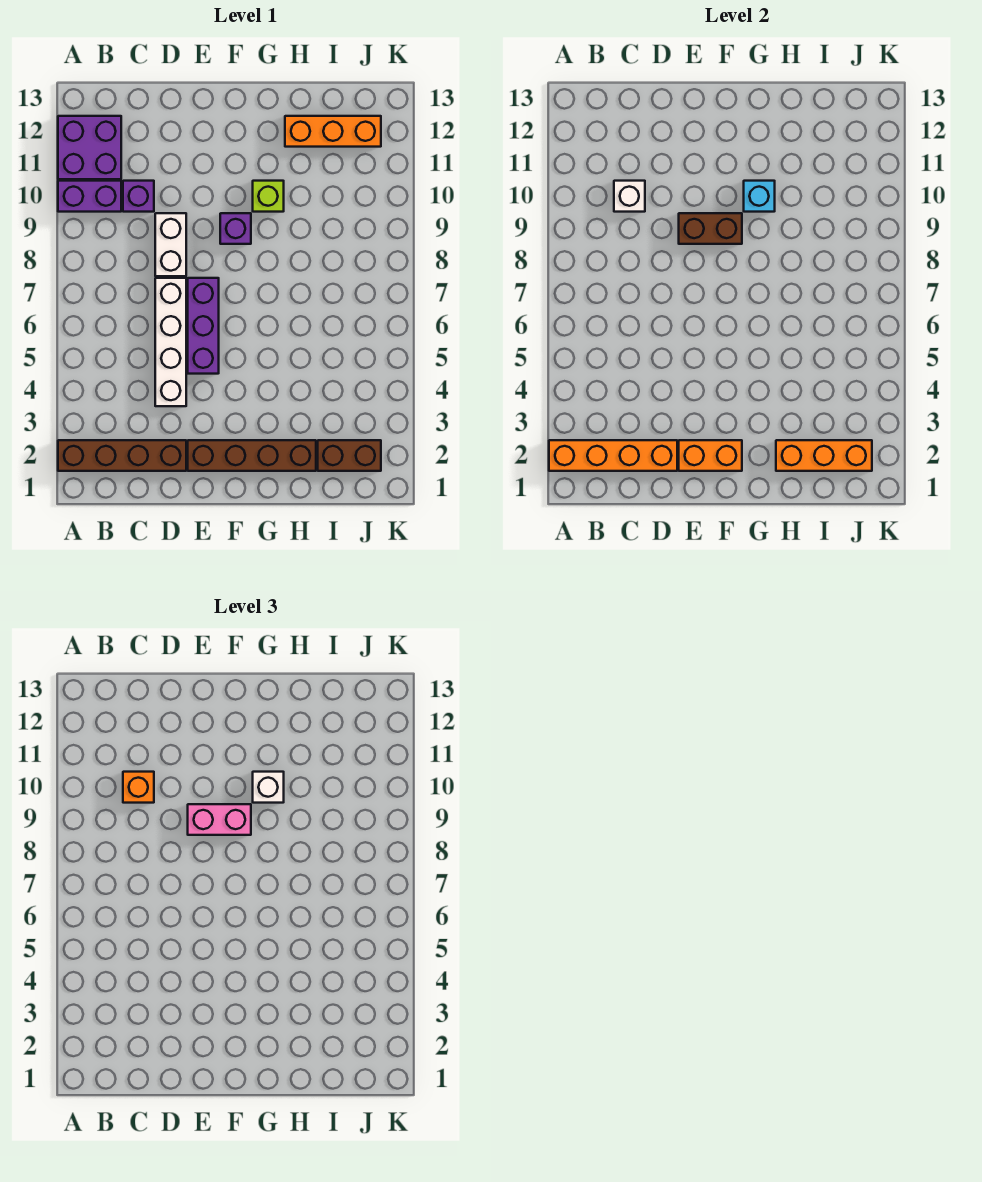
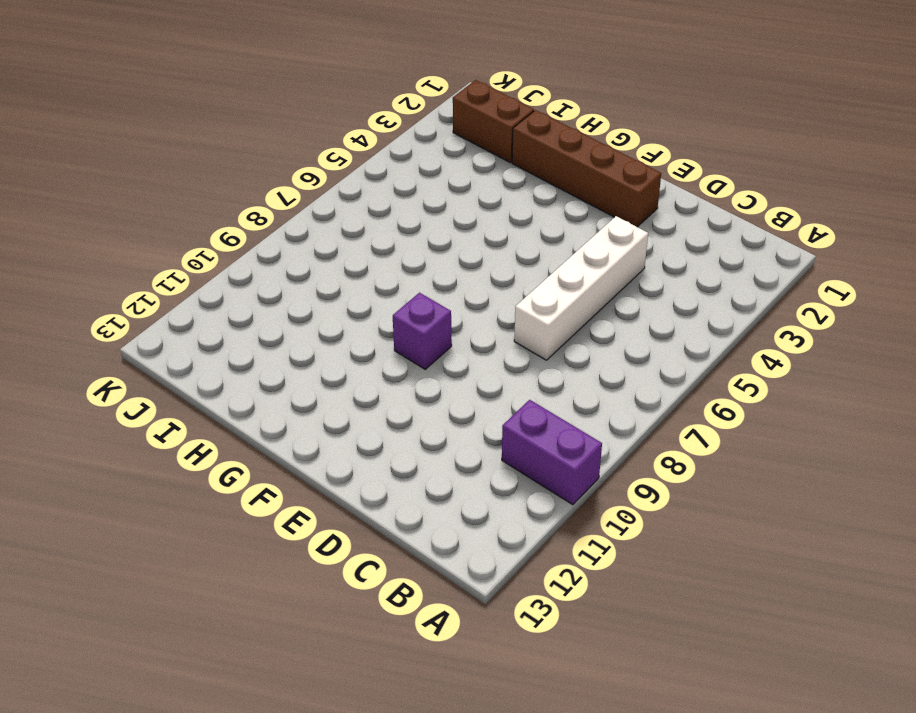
none -> brown brick A2:D2 level 1
none -> purple brick A11:B12 level 1
none -> purple brick C10 level 1

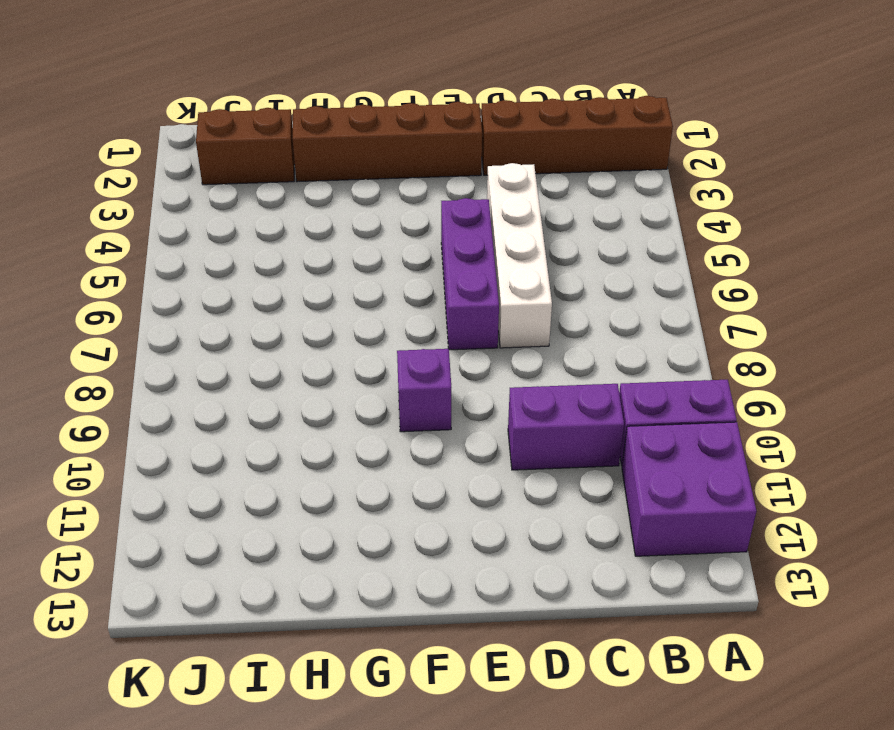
purple brick C10:D10 level 1 -> purple brick C10 level 1
none -> white brick D8:D9 level 1
none -> lime brick G10 level 1
none -> orange brick H12:J12 level 1

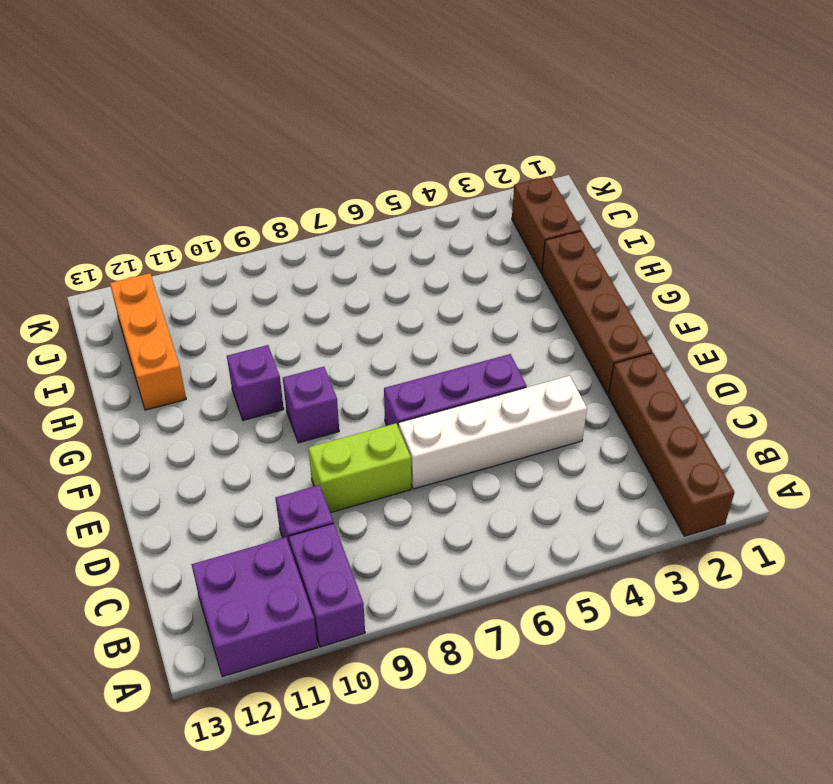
lime brick D8:D9 level 1 -> white brick D8:D9 level 1
purple brick G10 level 1 -> lime brick G10 level 1
none -> orange brick A2:D2 level 2
none -> white brick C10 level 2
none -> orange brick E2:F2 level 2

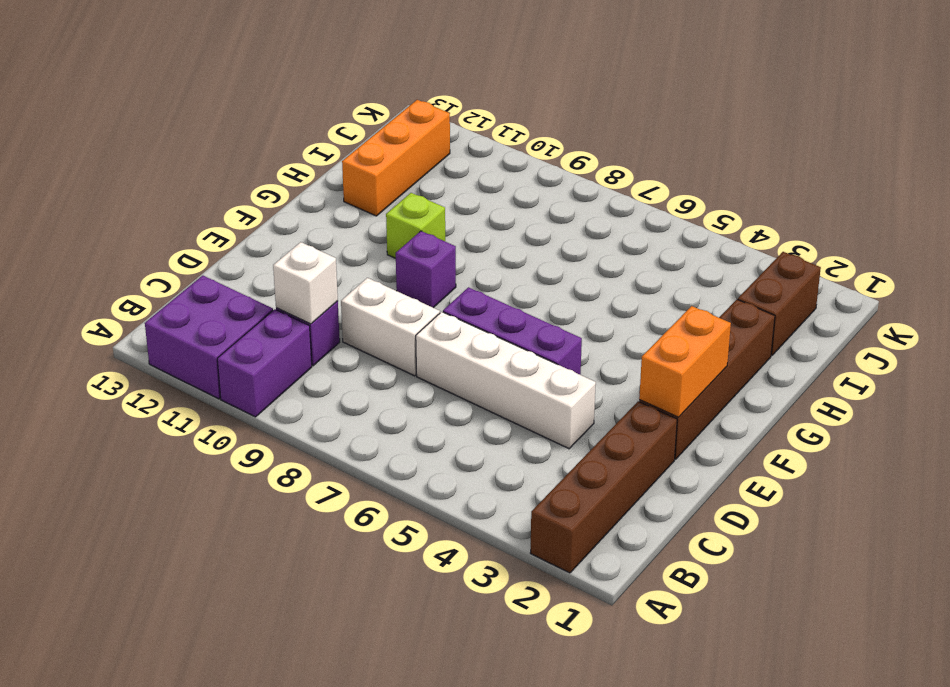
none -> orange brick A2:D2 level 2
none -> brown brick E9:F9 level 2
none -> cyan brick G10 level 2

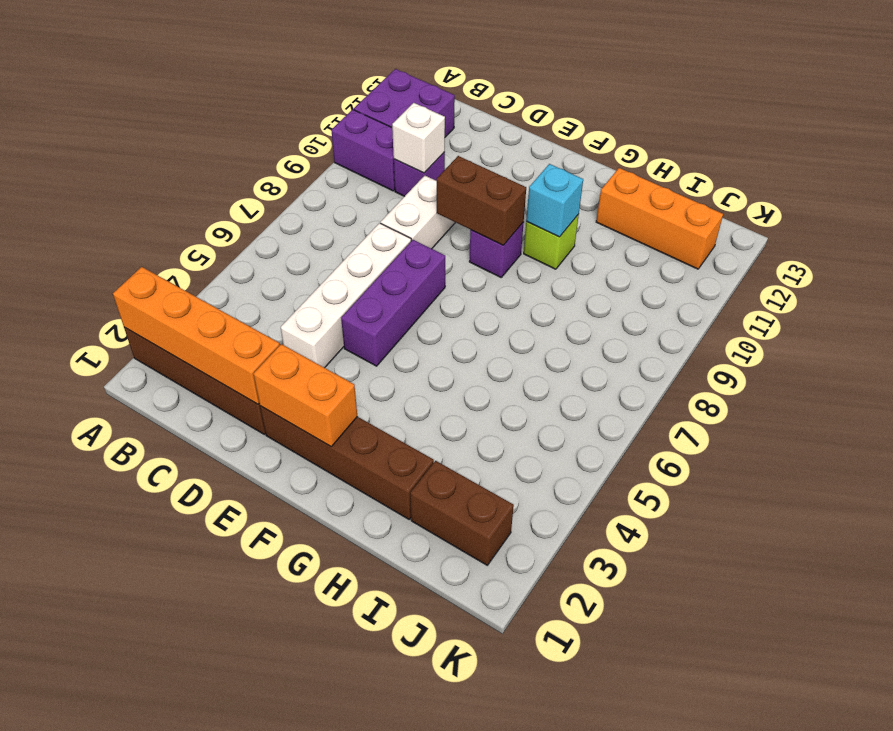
none -> orange brick H2:J2 level 2
none -> orange brick C10 level 3
none -> pink brick E9:F9 level 3

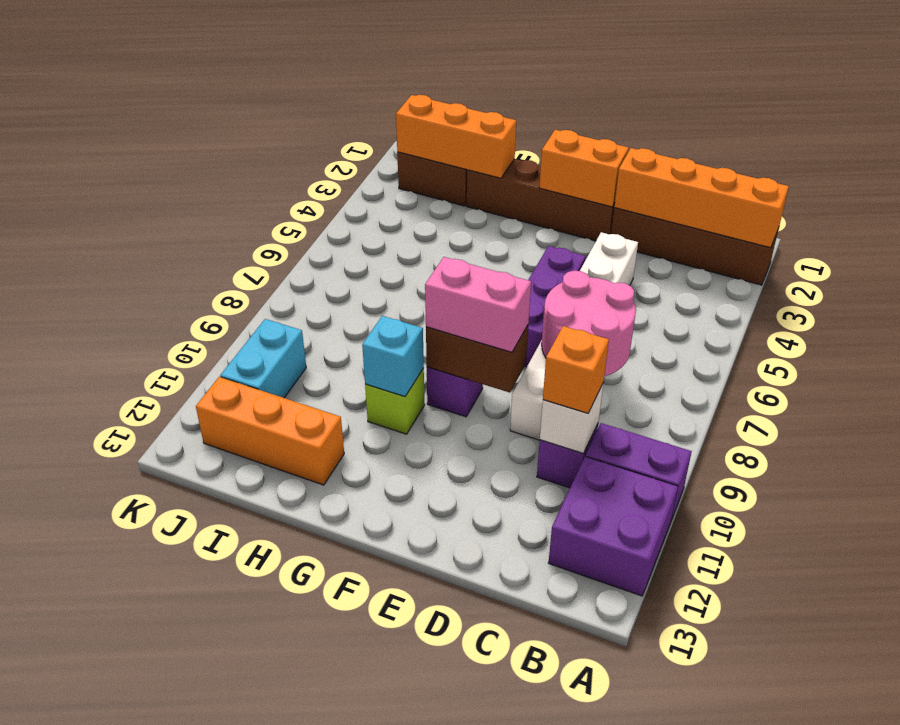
pink round brick C7:D8 level 2 -> none
cyan brick J10:J11 level 1 -> none
none -> white brick G10 level 3

